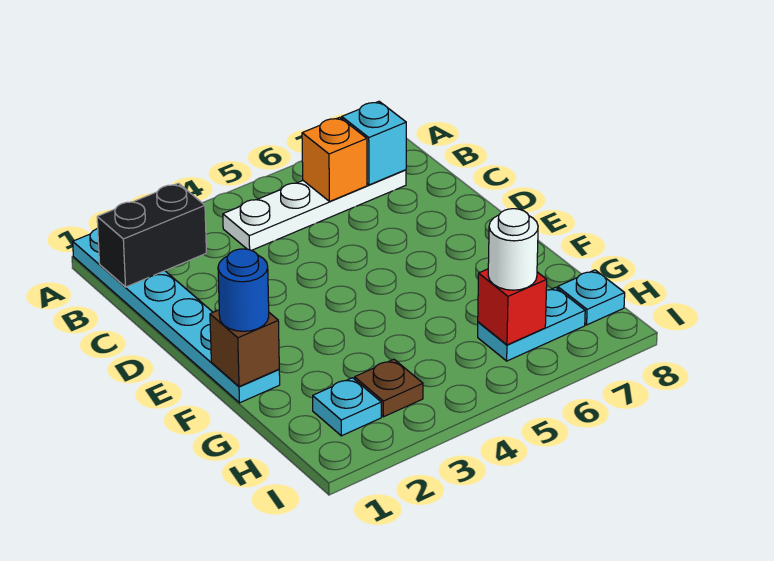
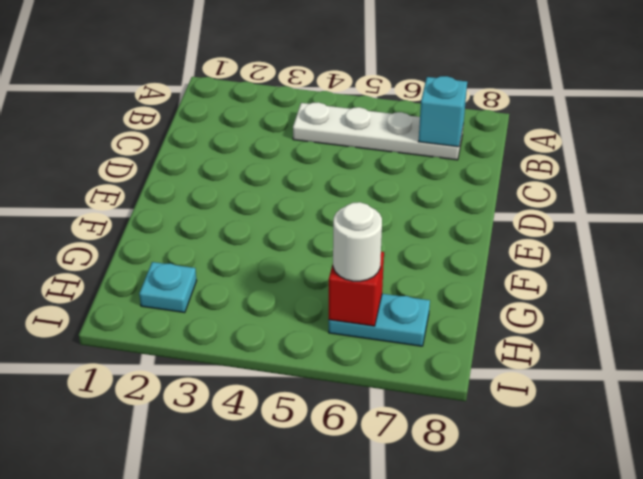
none -> cyan plate A1:F1 level 1
none -> brown plate H3 level 1
none -> cyan plate H8 level 1

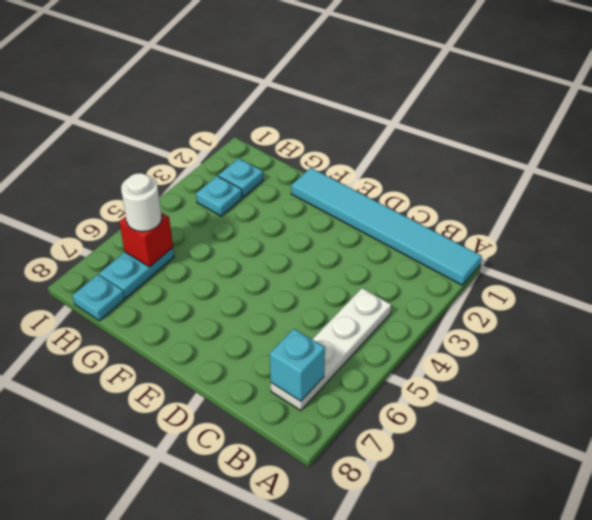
cyan tile A1:F1 level 1 -> cyan plate A1:F1 level 1
cyan plate H3 level 1 -> brown plate H3 level 1
none -> black brick B1:B2 level 2
none -> orange brick B6 level 2
none -> brown brick F1 level 2

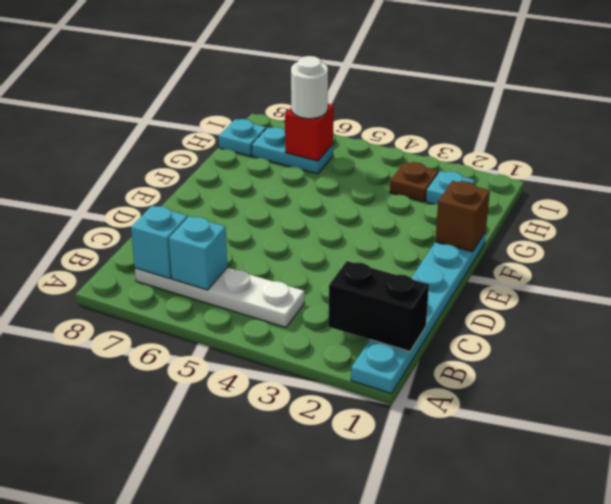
cyan brick B6 level 2 -> orange brick B6 level 2
none -> blue round brick F1 level 3

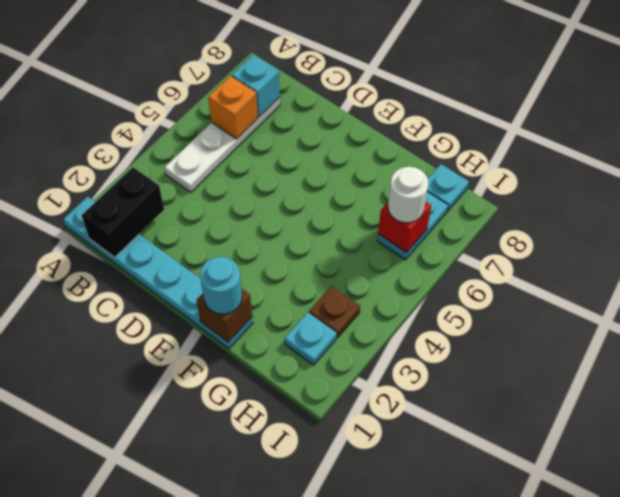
cyan round brick F1 level 3 -> blue round brick F1 level 3

